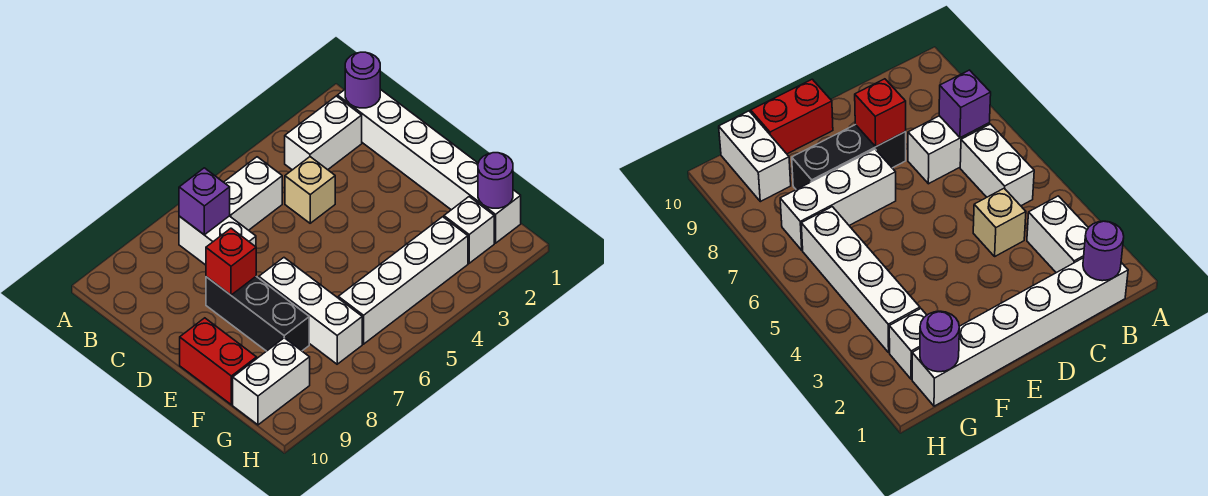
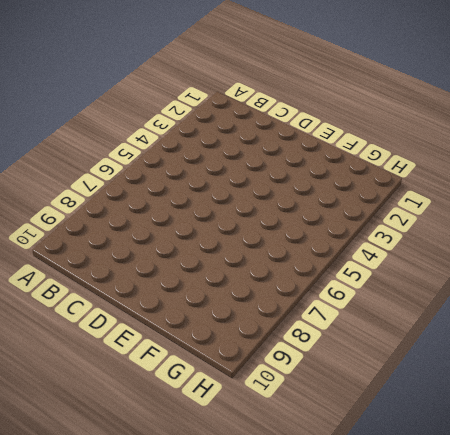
none -> white brick B1:G1 level 1
none -> white brick B2:B3 level 1
none -> white brick B5:B6 level 1

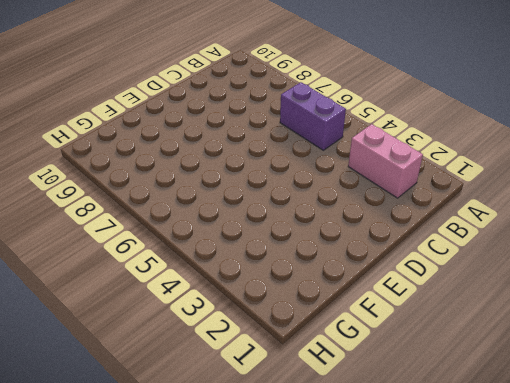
pink brick B2:B3 level 1 -> white brick B2:B3 level 1
purple brick B5:B6 level 1 -> white brick B5:B6 level 1
none -> white brick B1:G1 level 1
none -> white brick B7:C7 level 1
none -> tan brick C4 level 1

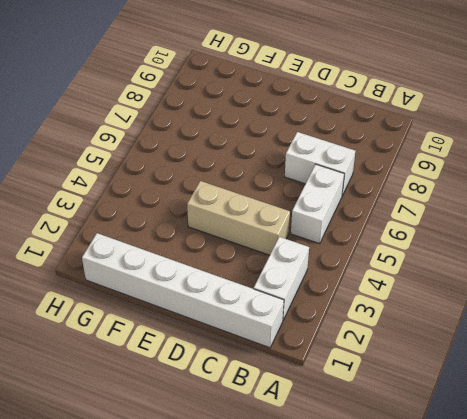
tan brick C4:E4 level 1 -> tan brick C4 level 1
none -> black brick D8:F8 level 1
none -> white brick E7:G7 level 1
none -> red brick E10:F10 level 1

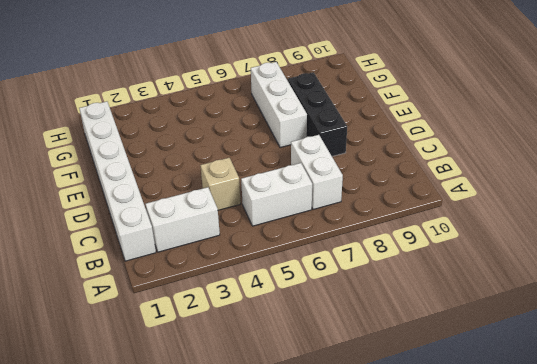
none -> red brick E10:F10 level 1
none -> white brick G2 level 1
none -> white brick G3:G6 level 1

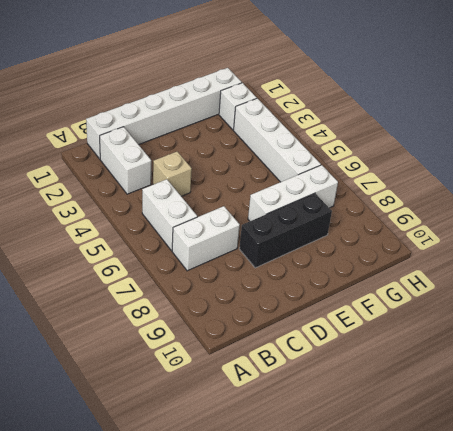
none -> red brick E10:F10 level 1
none -> white brick G9:G10 level 1
none -> purple round brick B1 level 2

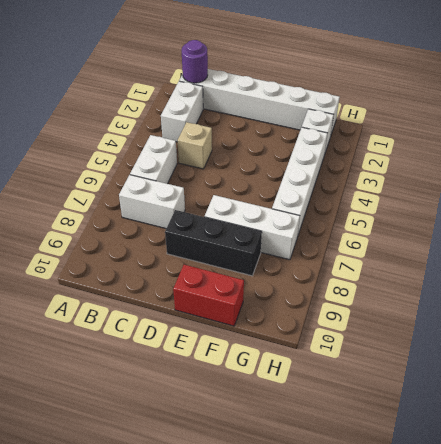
none -> white brick G9:G10 level 1
none -> purple brick B7 level 2
none -> red brick D8 level 2

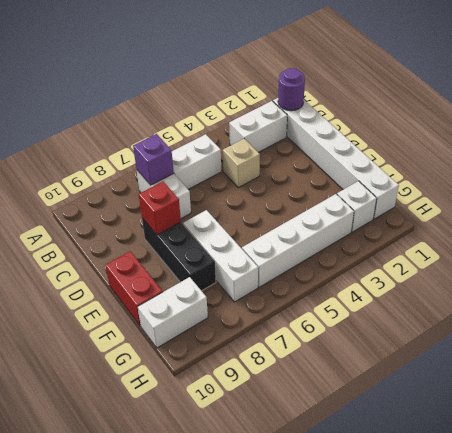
none -> purple round brick G1 level 2

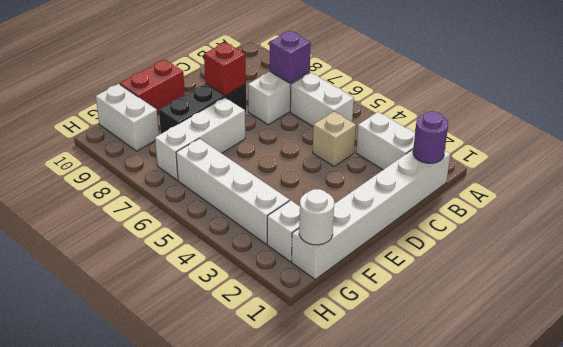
white round brick G1 level 2 -> purple round brick G1 level 2

